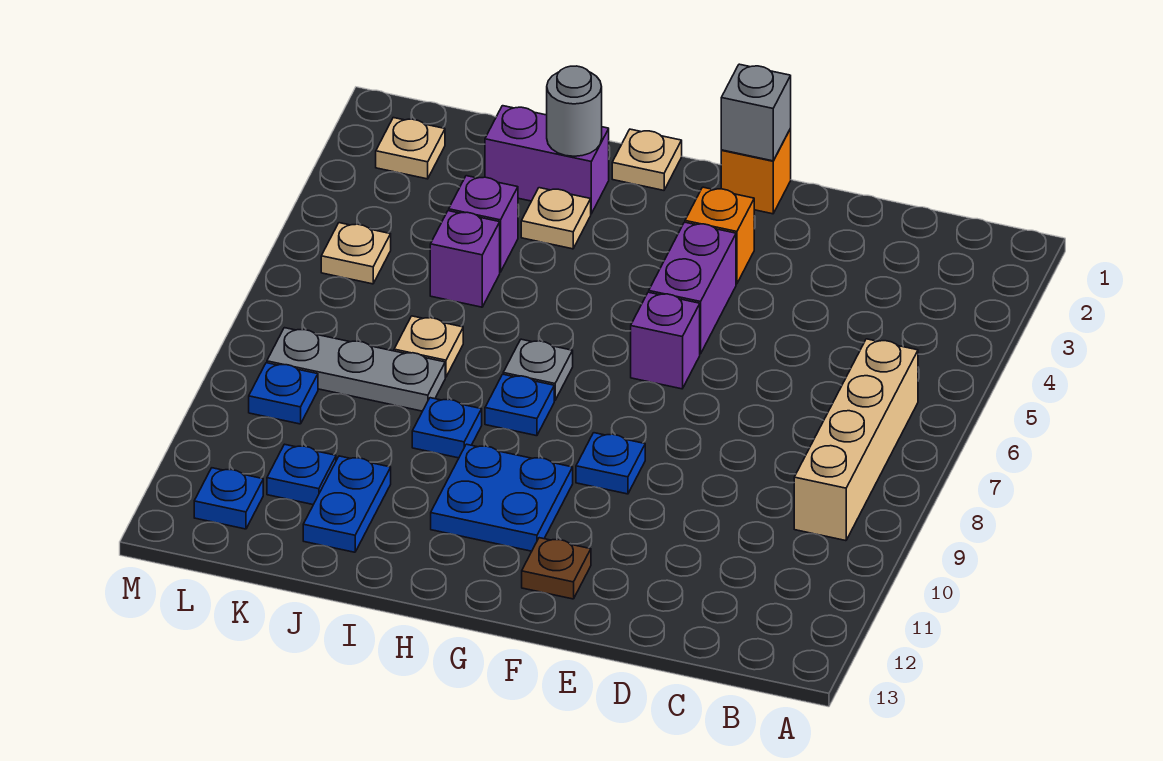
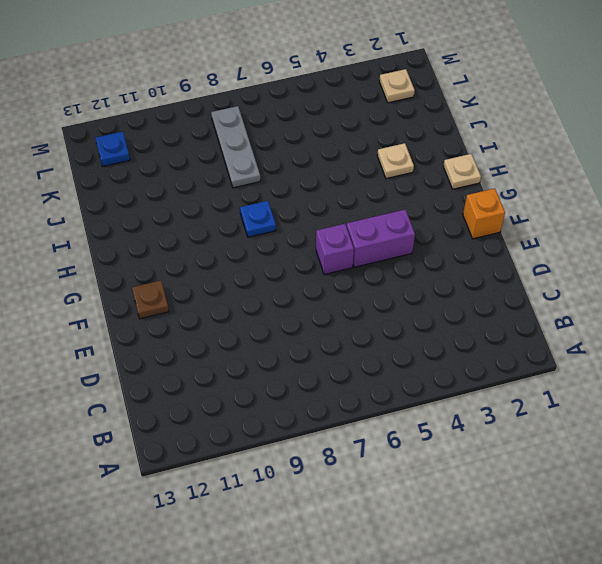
none -> tan brick B6:B9 level 1
none -> orange brick F3 level 1
none -> blue plate F9 level 1

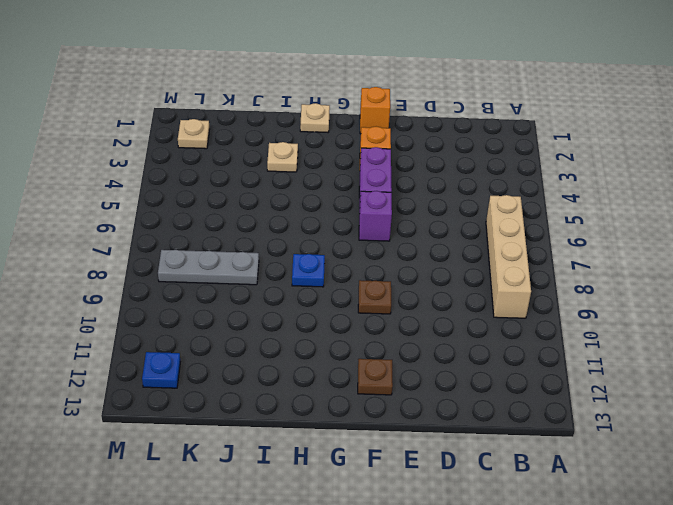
brown plate F9 level 1 -> blue plate F9 level 1
none -> blue plate G10:H11 level 1
none -> grey plate H7 level 1
none -> purple brick I2:J2 level 1

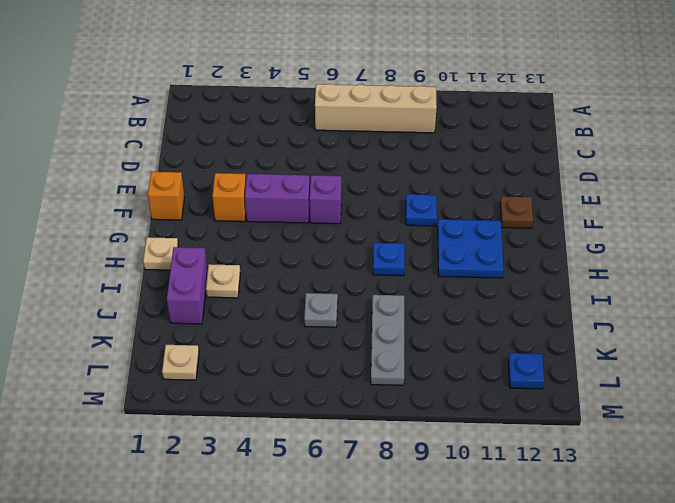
grey plate J6 level 1 -> grey plate H7 level 1
none -> blue plate I9 level 1
none -> purple brick J4 level 1
none -> purple brick J5 level 1

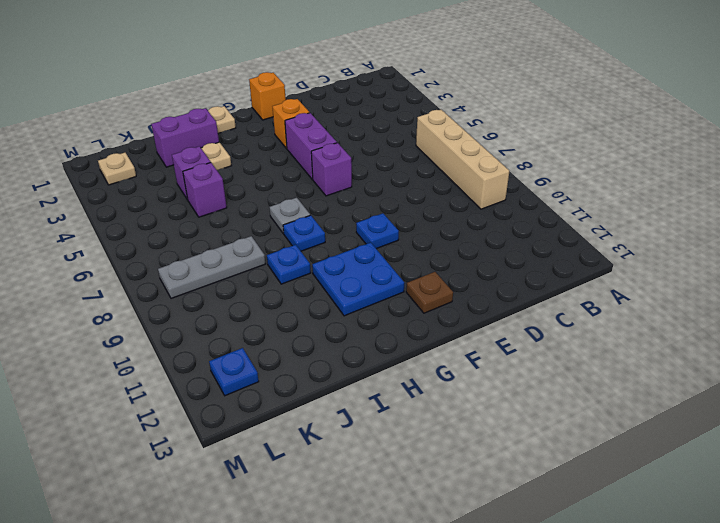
none -> tan plate J7 level 1
none -> blue plate J11:J12 level 1
none -> blue plate K11 level 1

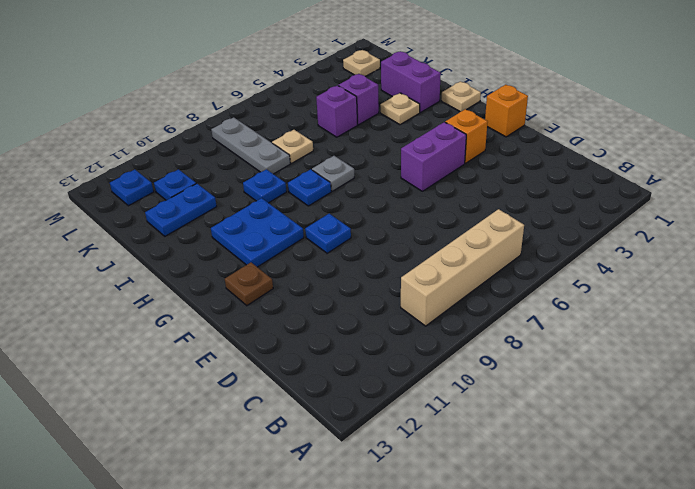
none -> purple brick F6 level 1
none -> tan plate L5 level 1
none -> blue plate L9 level 1

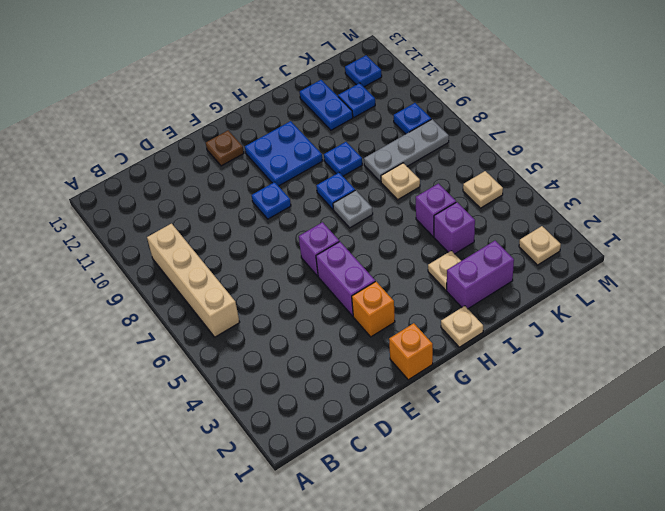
none -> grey brick F1 level 2
none -> grey round brick I2 level 2

